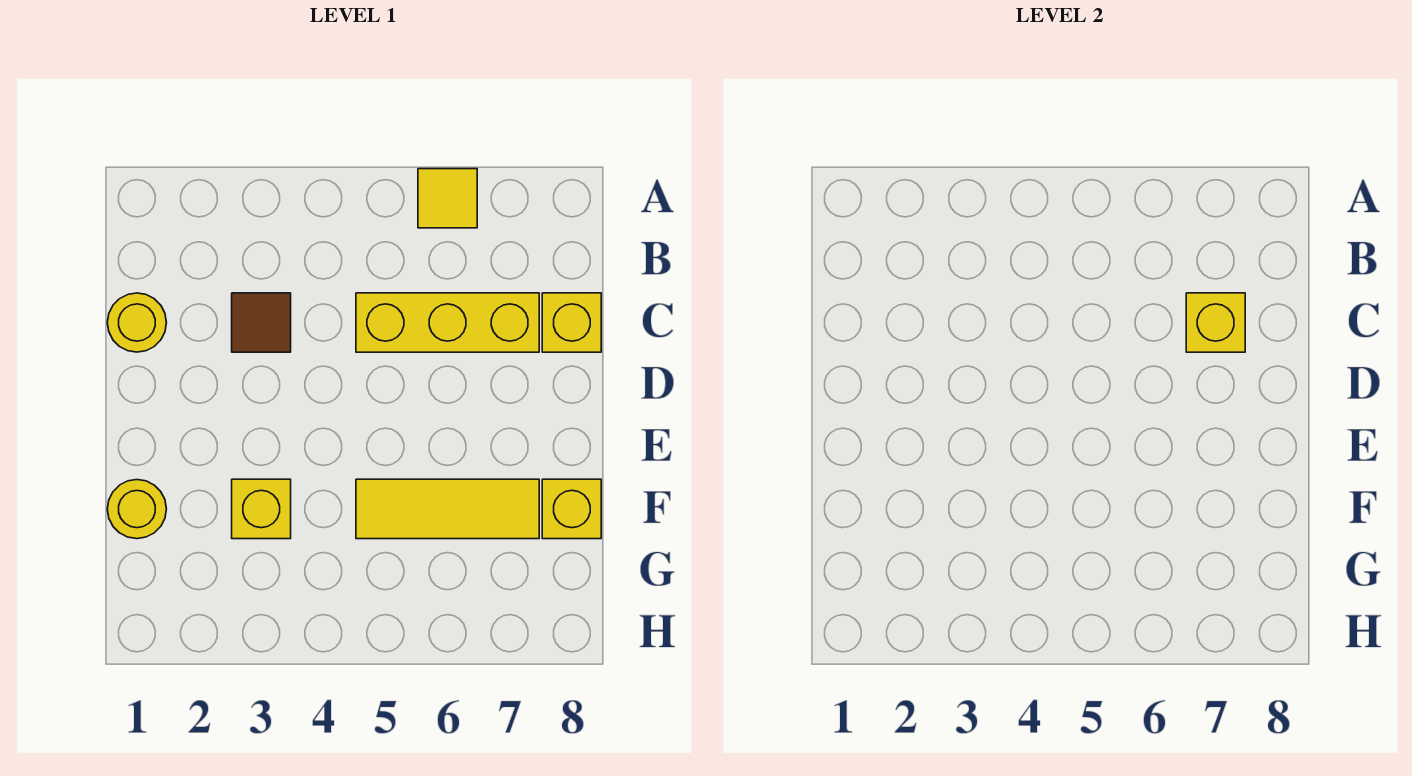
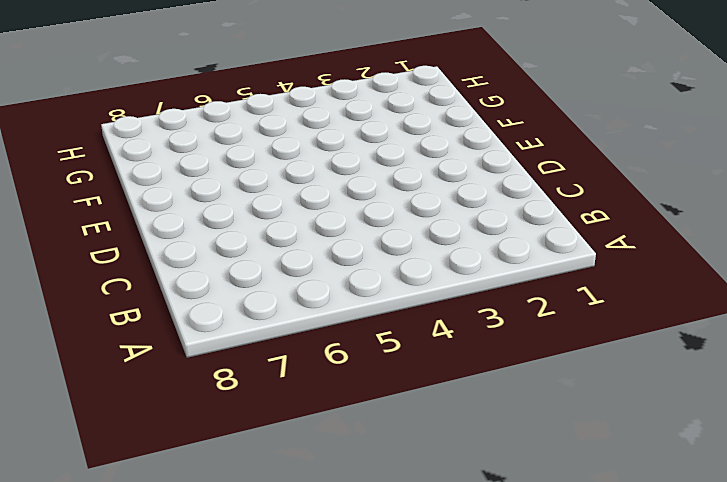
none -> yellow tile A6 level 1
none -> yellow round brick C1 level 1

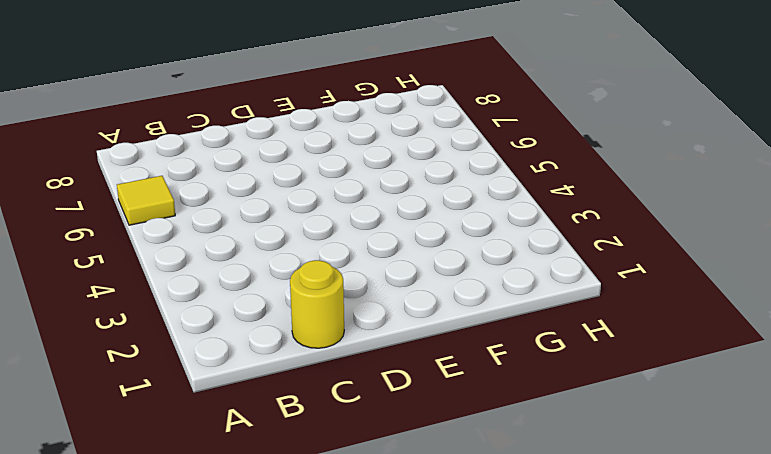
none -> brown tile C3 level 1
none -> yellow brick C5:C7 level 1

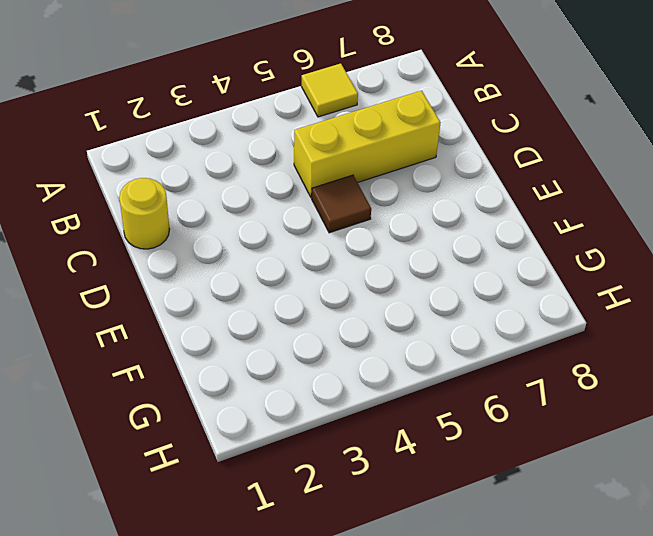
brown tile D5 level 1 -> brown tile C3 level 1
none -> yellow brick C8 level 1
none -> yellow round brick F1 level 1

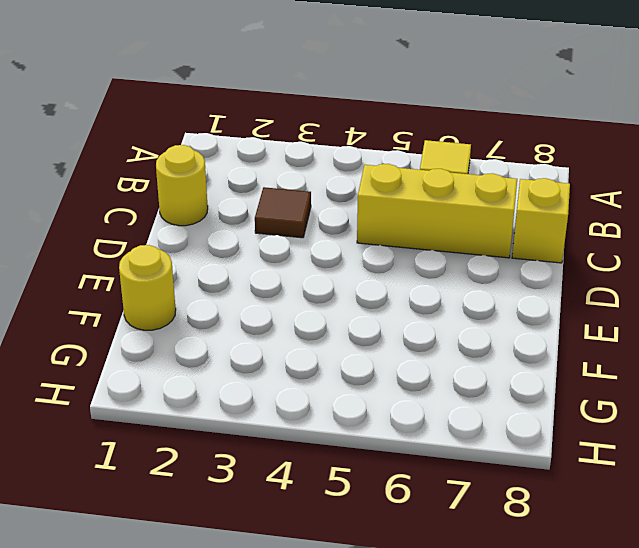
none -> yellow brick F3 level 1
none -> yellow tile F5:F7 level 1

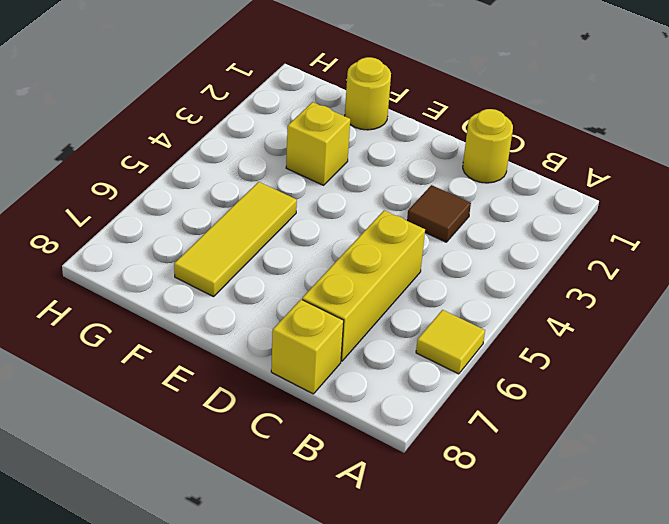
none -> yellow brick F8 level 1
none -> yellow brick C7 level 2

